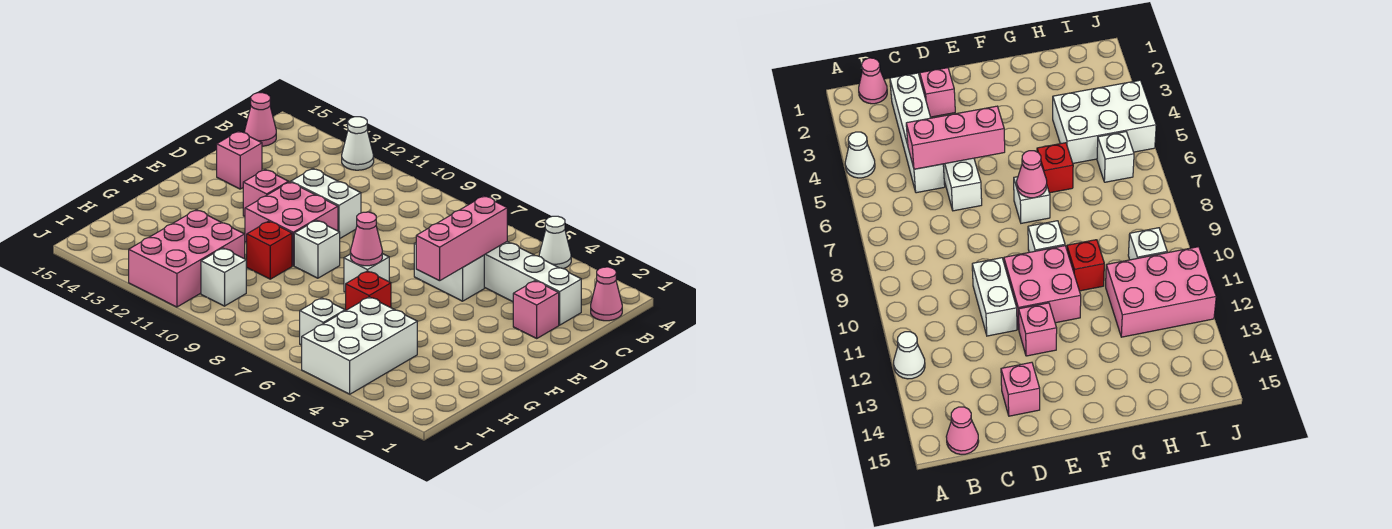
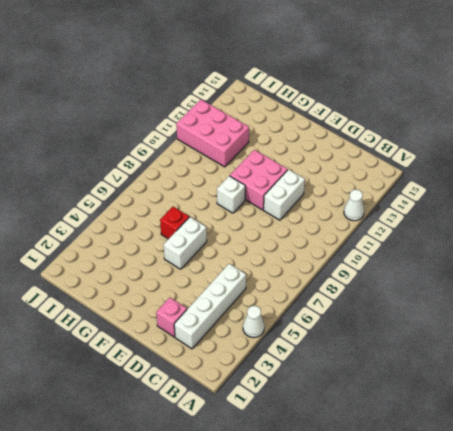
white brick F5:F6 level 1 -> white brick D5:D6 level 1
none -> pink cone B1 level 1
none -> pink cone B15 level 1
none -> pink brick D14 level 1

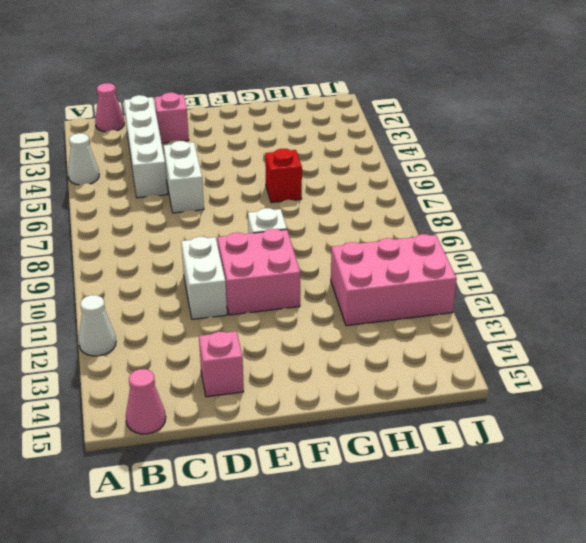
none -> pink brick E12 level 1
none -> white brick F7 level 1
none -> red brick G10 level 1

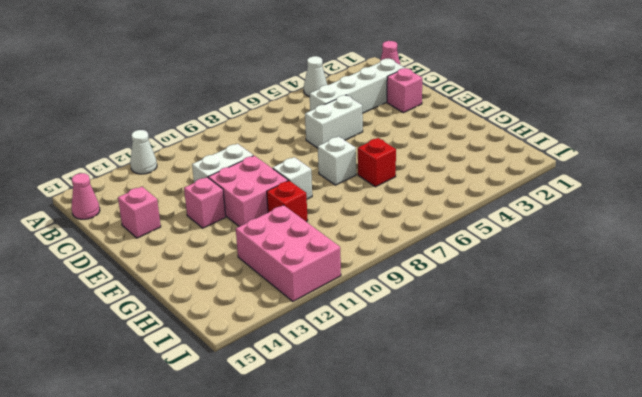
none -> white brick H4:J5 level 1
none -> white brick I6 level 1
none -> white brick I10 level 1

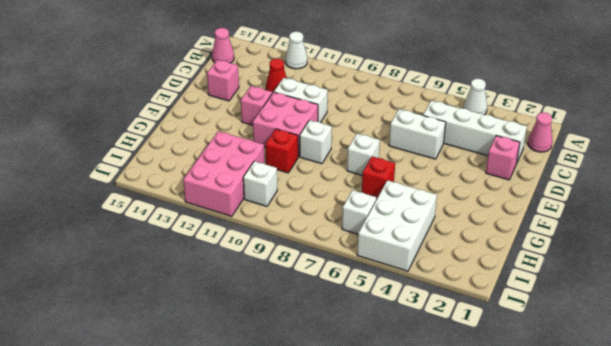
red cone C12 level 1 -> none
none -> pink brick C5:E5 level 2
none -> pink cone F7 level 2

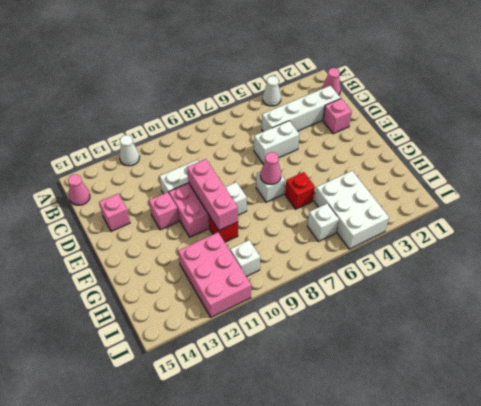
pink brick E10:G10 level 2 -> pink brick C5:E5 level 2

